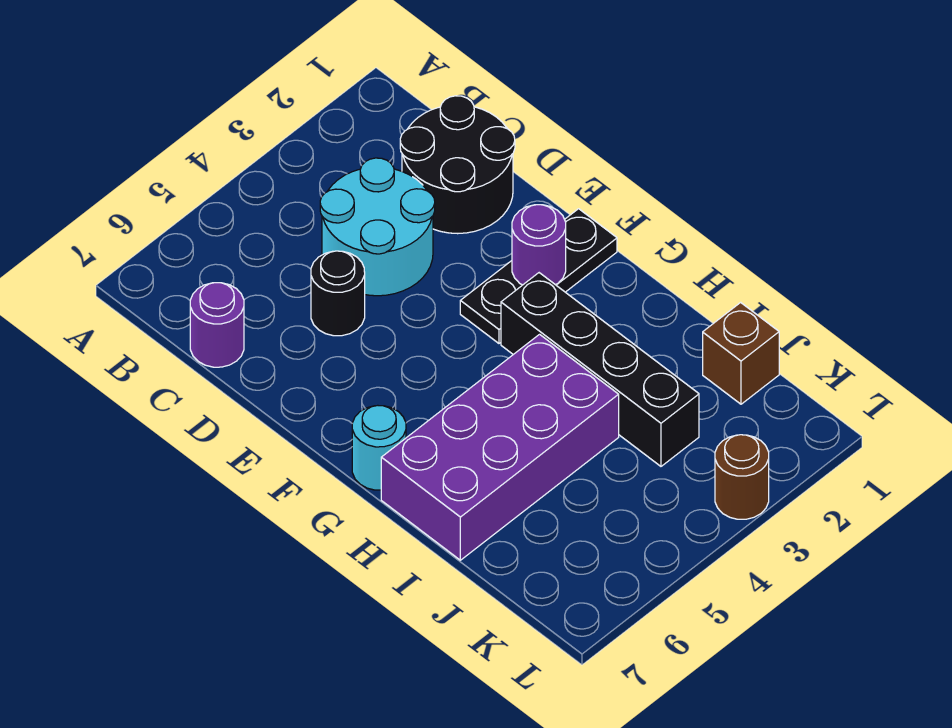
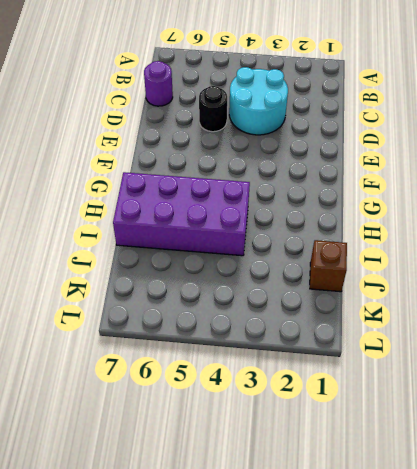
none -> black round brick C1:D2 level 1
none -> black plate F1:F3 level 1

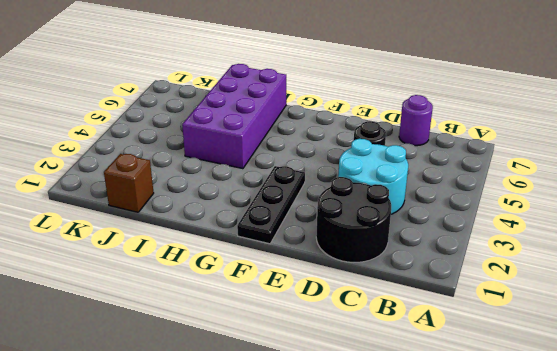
none -> black brick G3:J3 level 1
none -> cyan round brick G7 level 1

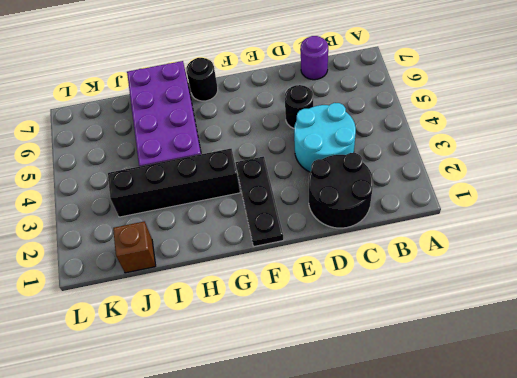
black round brick G7 level 1 -> cyan round brick G7 level 1
none -> brown round brick L3 level 1
none -> purple round brick F2 level 2

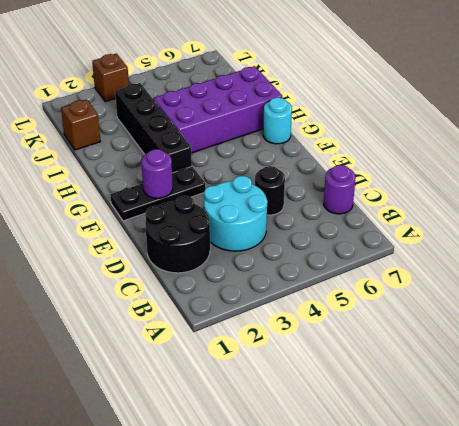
brown brick L3 level 1 -> brown round brick L3 level 1

